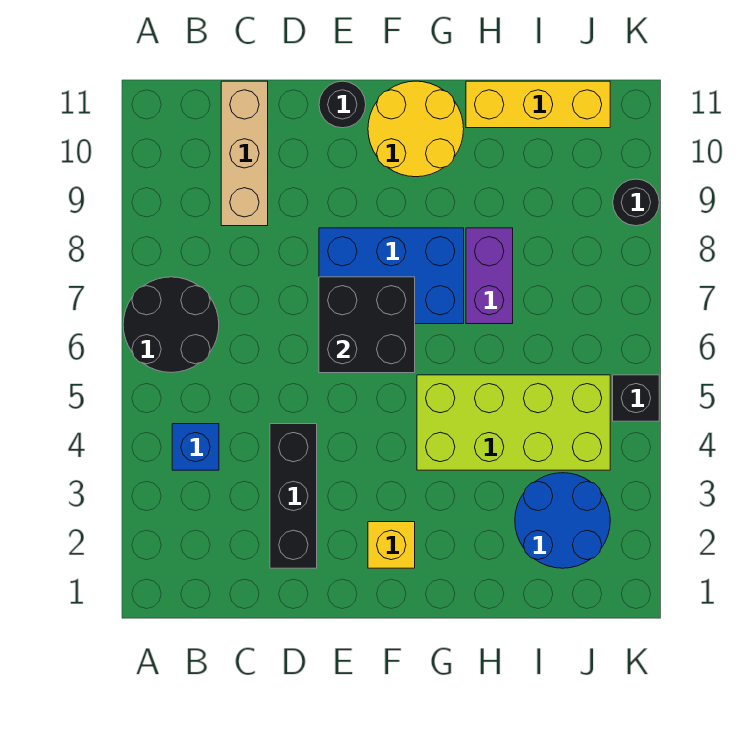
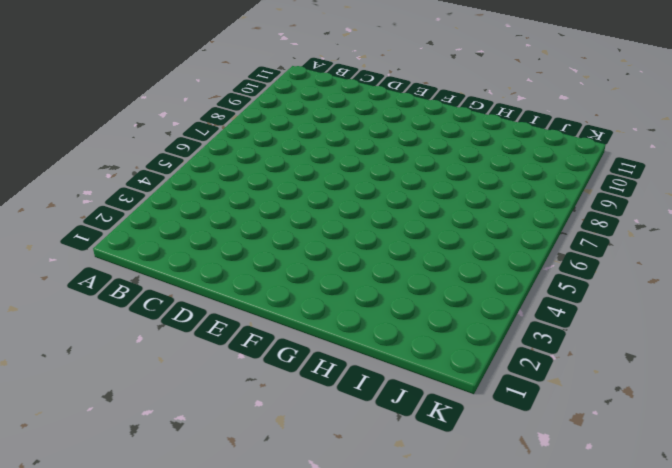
none -> black round brick A6:B7 level 1
none -> blue brick B4 level 1
none -> tan brick C9:C11 level 1

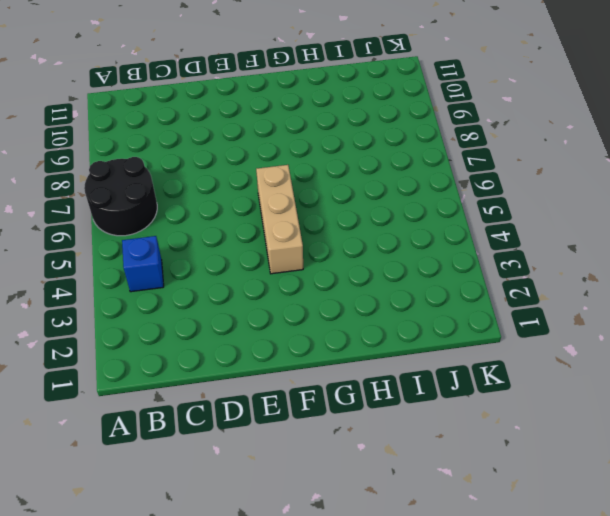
tan brick F4:F6 level 1 -> tan brick C9:C11 level 1
none -> black brick D2:D4 level 1
none -> blue brick E7:G8 level 1
none -> black round brick E11 level 1

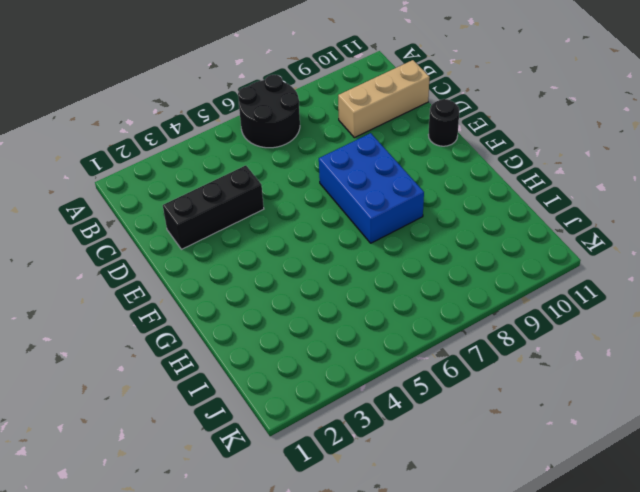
none -> blue brick B4 level 1
none -> yellow brick F2 level 1
none -> yellow round brick F10:G11 level 1

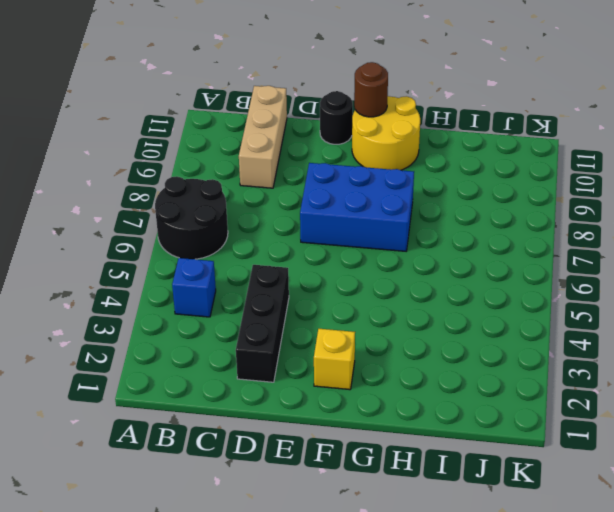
brown round brick F11 level 2 -> none
none -> lime brick G4:J5 level 1
none -> purple brick H7:H8 level 1
none -> yellow brick H11:J11 level 1

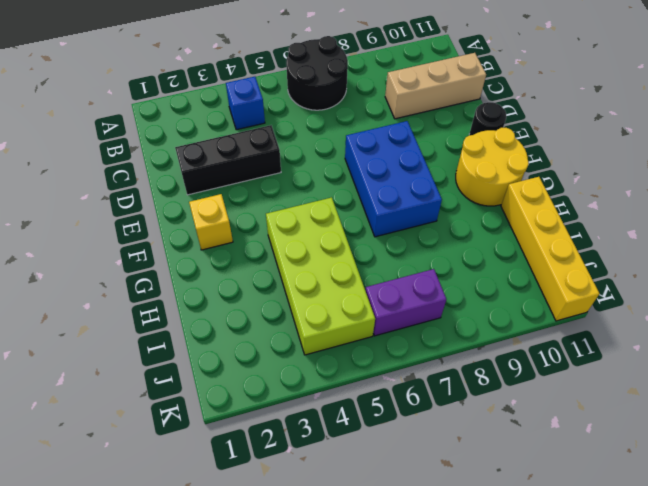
yellow brick H11:K11 level 1 -> yellow brick H11:J11 level 1
purple brick J6:J7 level 1 -> purple brick H7:H8 level 1
none -> blue round brick I2:J3 level 1
none -> black brick K5 level 1
none -> black round brick K9 level 1

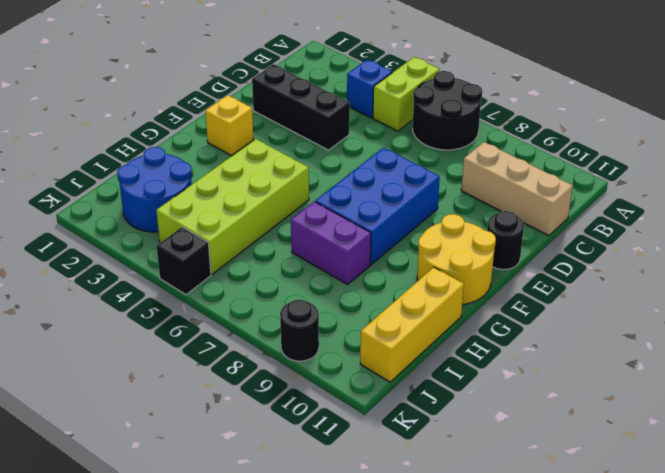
lime brick A5:B5 level 1 -> none
none -> black brick E6:F7 level 2

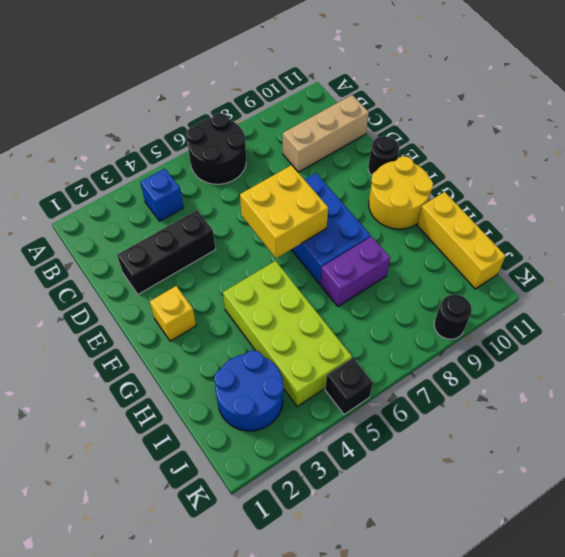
yellow brick E6:F7 level 2 -> black brick E6:F7 level 2

